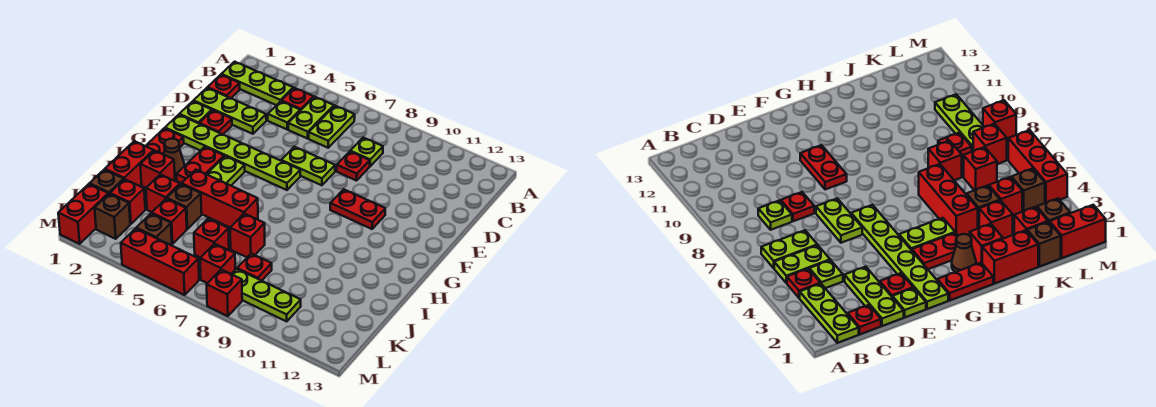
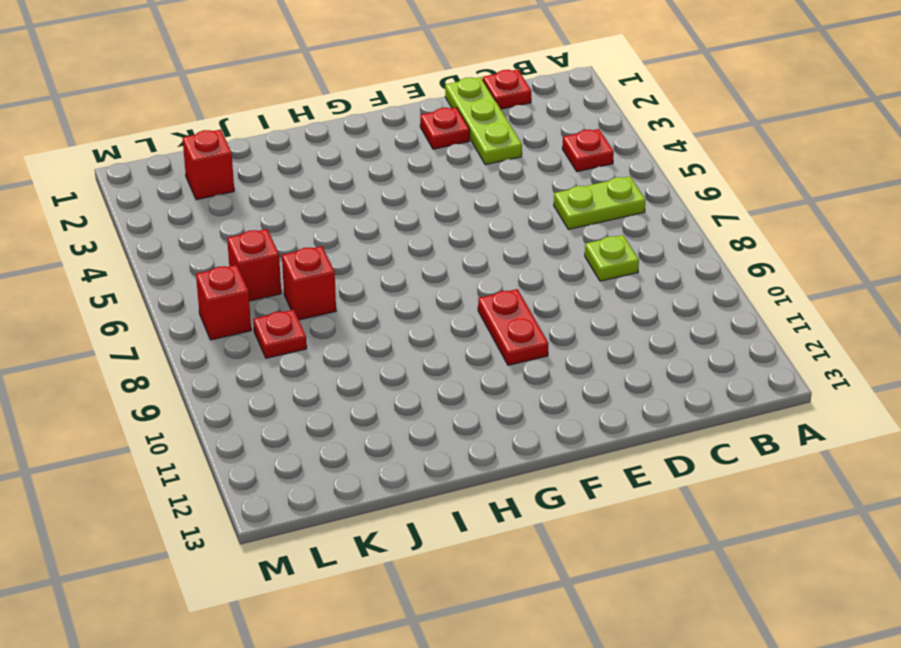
none -> lime plate B1:B3 level 1
none -> lime plate B5:C5 level 1
none -> lime plate C4 level 1
none -> red plate D8 level 1

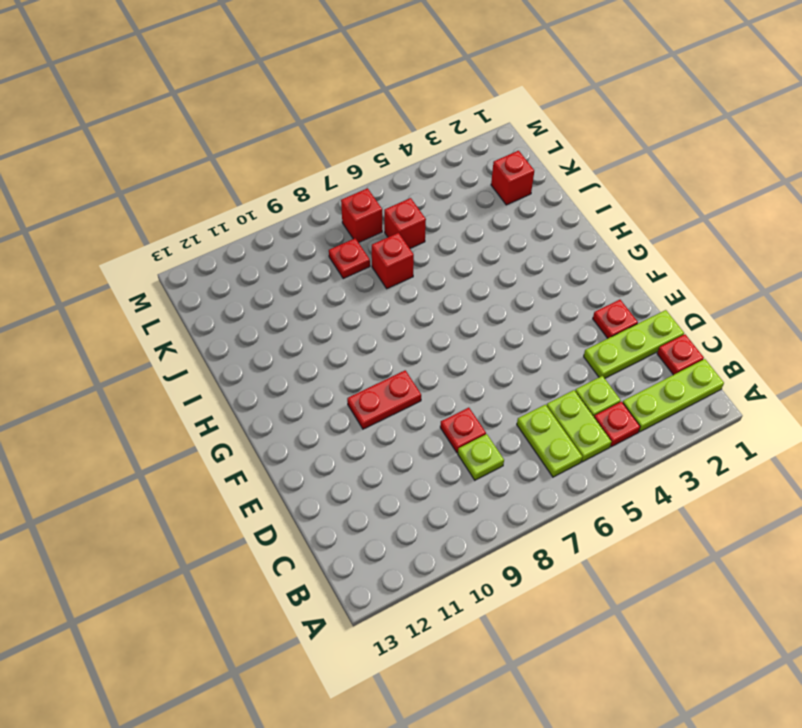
none -> lime plate E1 level 1
none -> lime plate E6:E7 level 1
none -> lime plate F1:F6 level 1
none -> red plate G1:H1 level 1

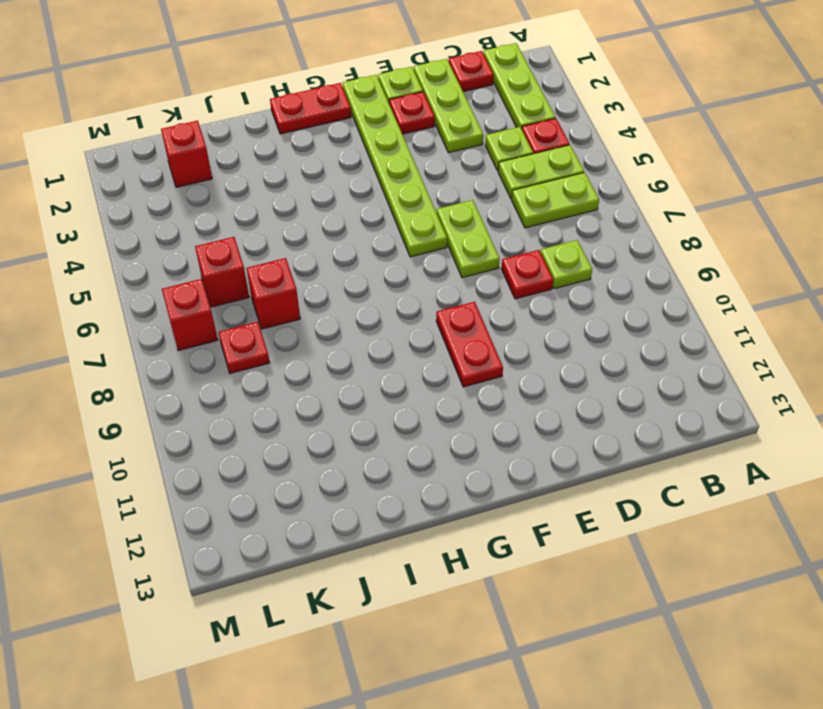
none -> red plate G3:H3 level 1
none -> lime plate G4:H4 level 1
none -> brown cone H2 level 1
none -> red brick I1:J1 level 1

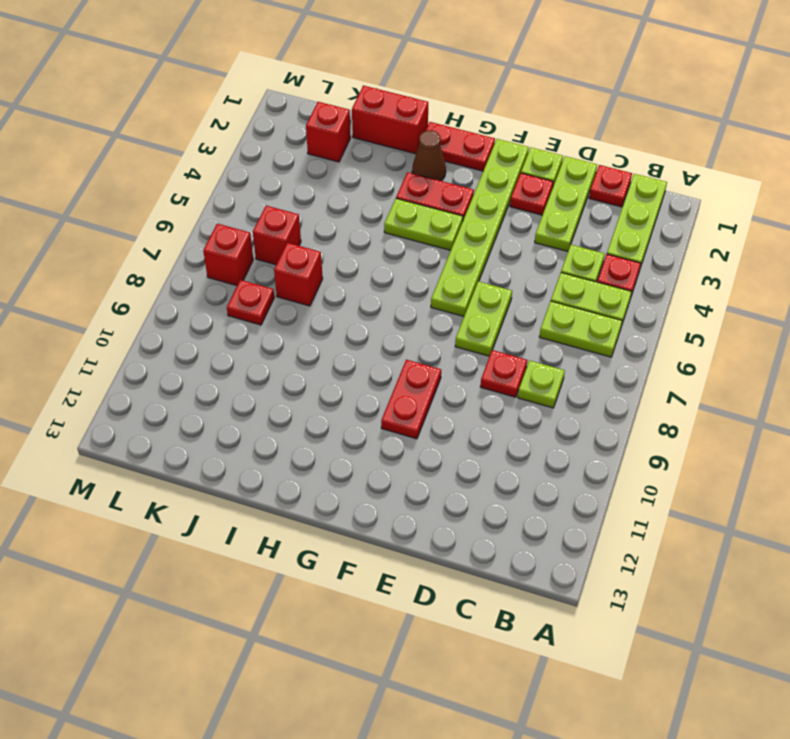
none -> red brick I2 level 1
none -> red brick I4:I6 level 1
none -> red brick J3 level 1
none -> brown brick J4 level 1

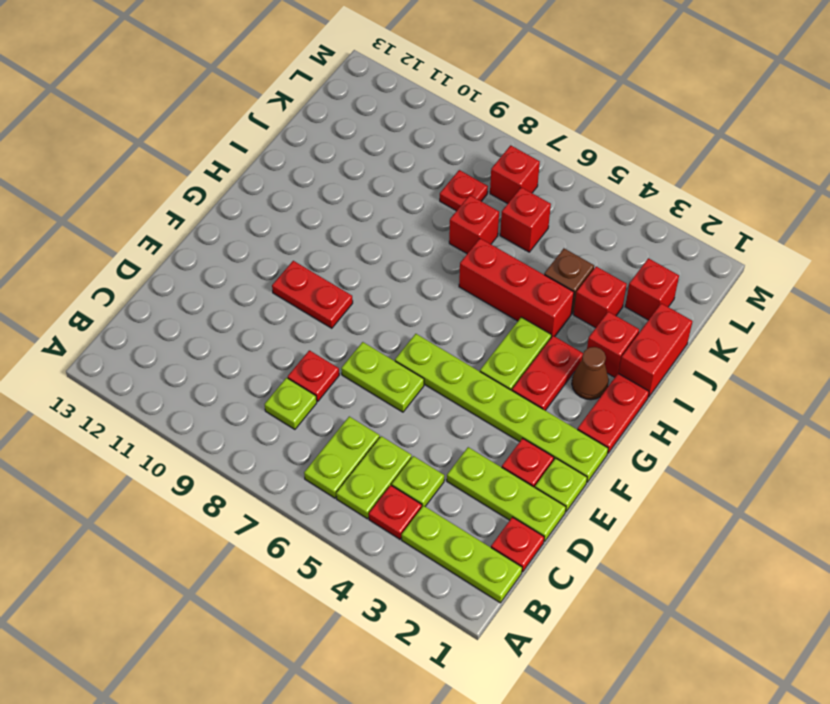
none -> brown brick K1 level 1
none -> red brick K4 level 1
none -> red brick L1:M1 level 1
none -> brown brick L2 level 1

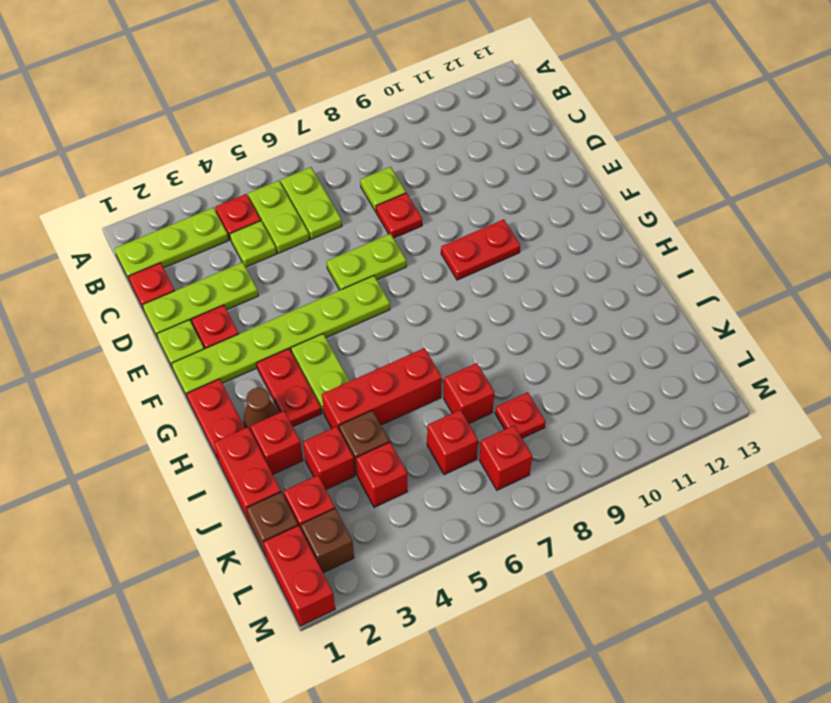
none -> brown brick L4 level 1
none -> lime plate L8:L10 level 1
none -> red brick M4:M6 level 1
none -> red brick M8 level 1

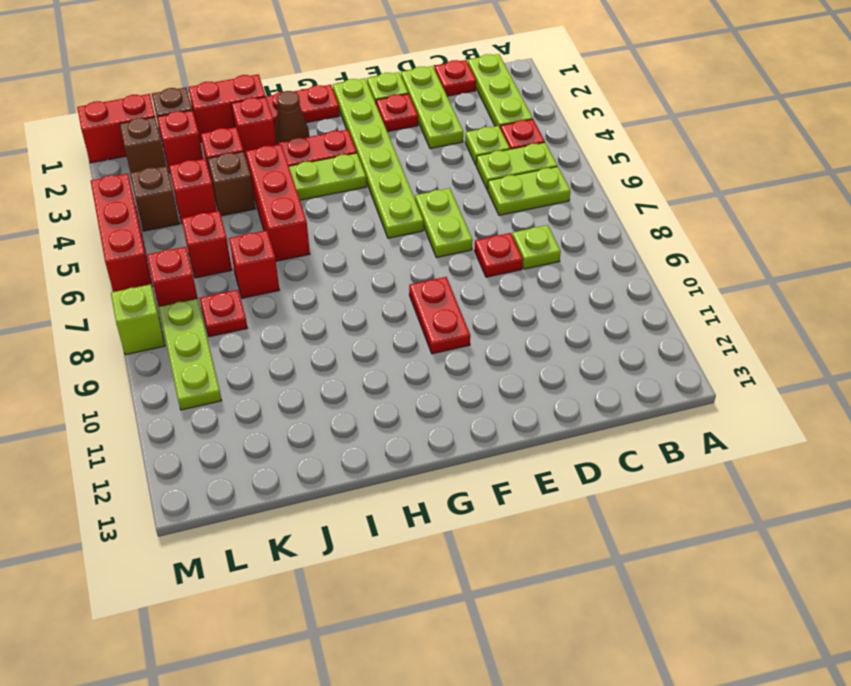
lime brick M8 level 1 -> red brick M8 level 1

